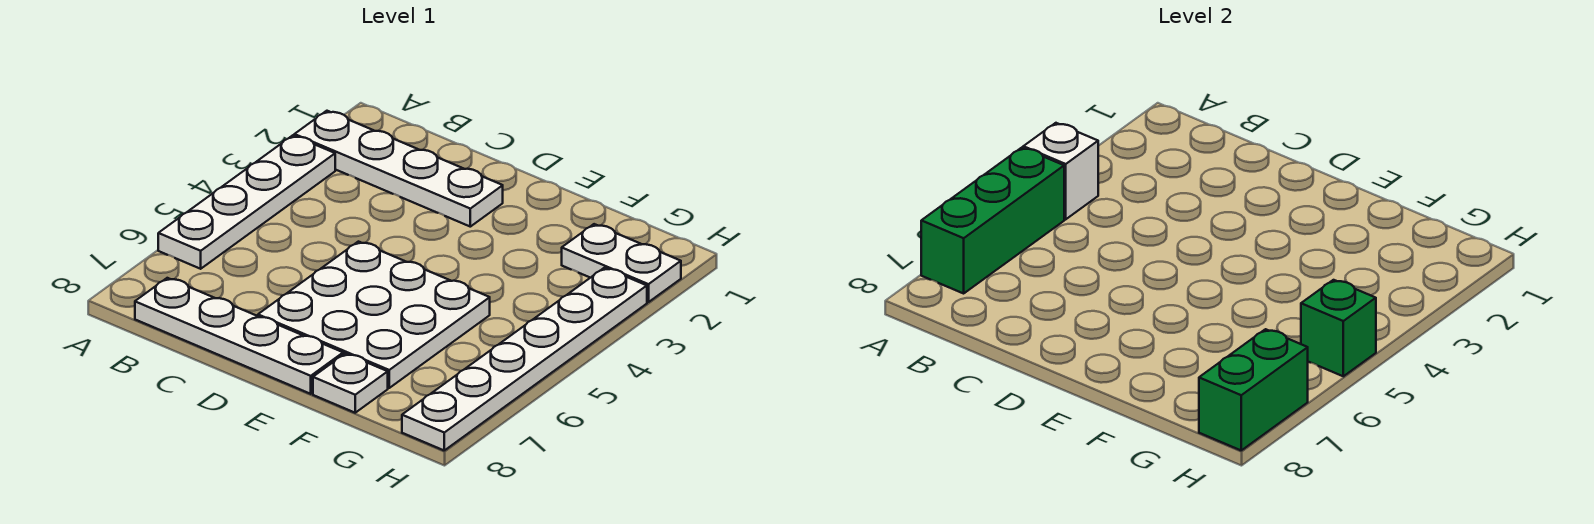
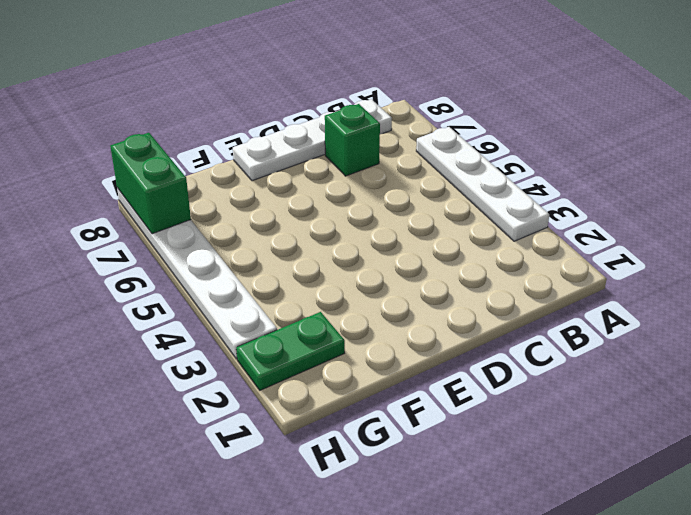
green brick C7 level 1 -> green brick H5 level 2
green plate G2:H2 level 1 -> white plate G2:H2 level 1
none -> white plate A2:D2 level 1
none -> white plate D5:F7 level 1

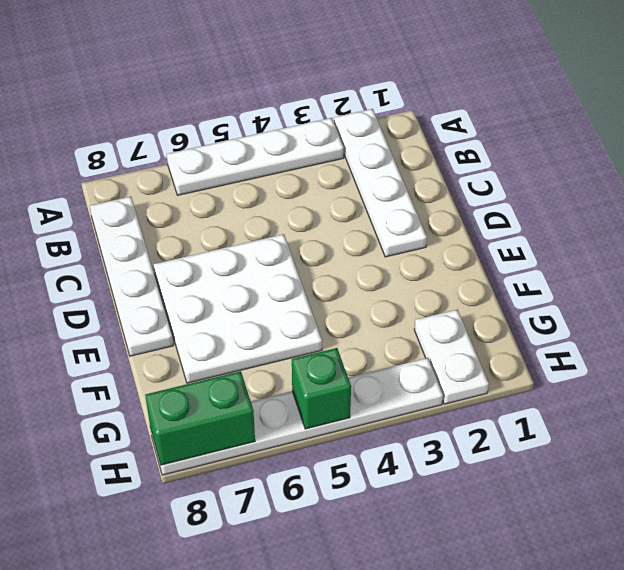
none -> white plate F8 level 1
none -> white brick A4 level 2

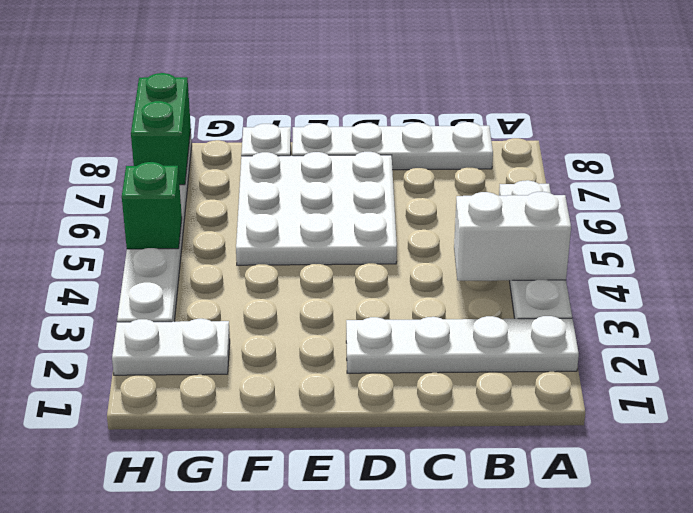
white brick A4:B4 level 2 -> white brick A4 level 2
none -> green brick A5:A7 level 2

